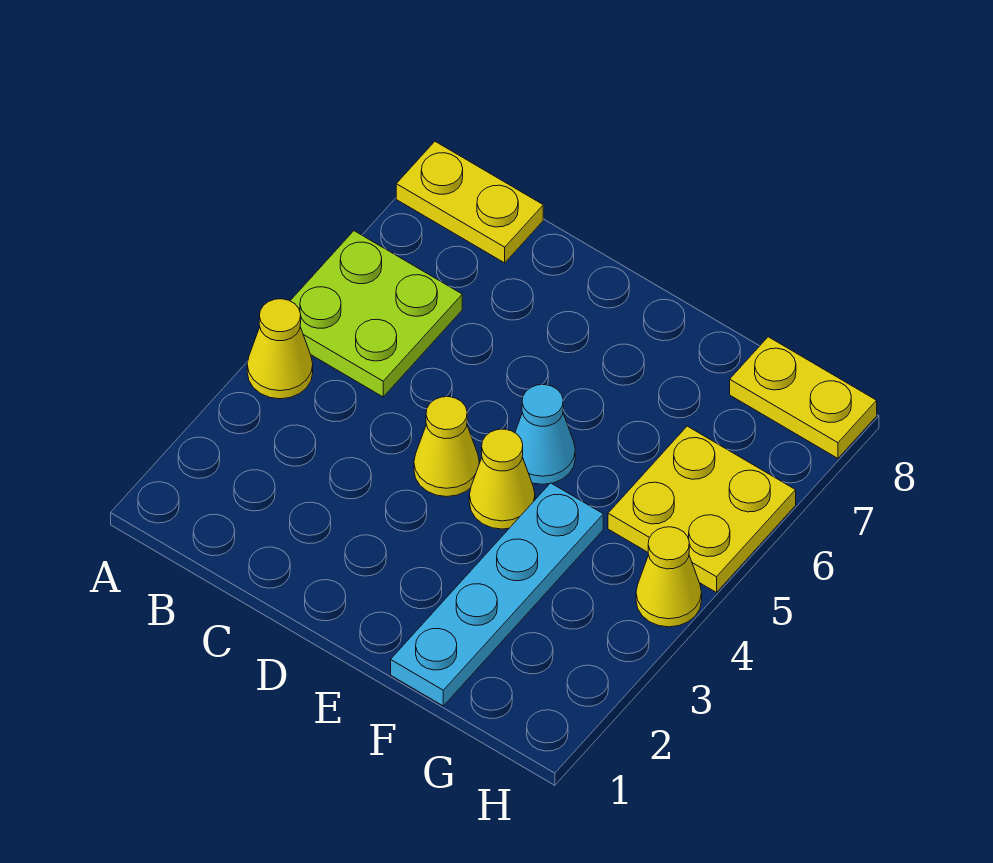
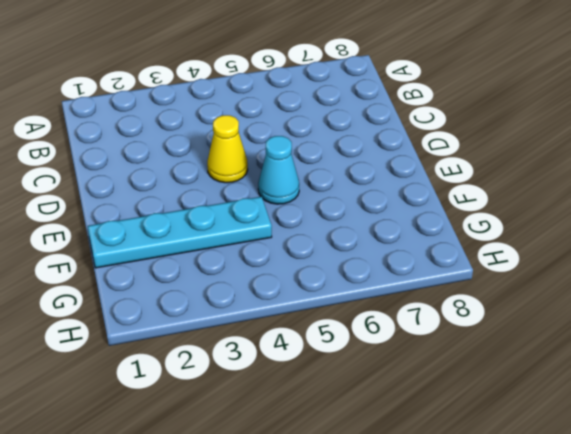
none -> yellow cone A4 level 1
none -> lime plate A5:B6 level 1

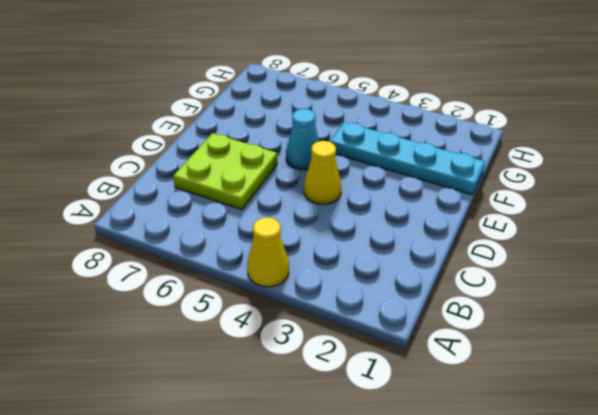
lime plate C6:D7 level 1 -> lime plate A5:B6 level 1
none -> yellow plate A8:B8 level 1
none -> yellow cone E4 level 1

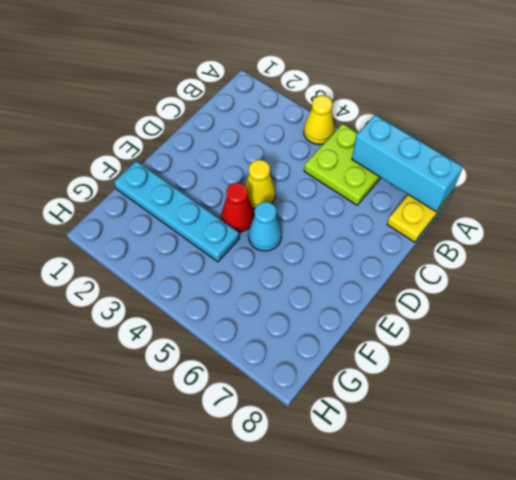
cyan brick A6:A8 level 2 -> none
red cone E4 level 1 -> yellow cone E4 level 1
none -> yellow plate G5:H6 level 1
none -> yellow plate G8:H8 level 1

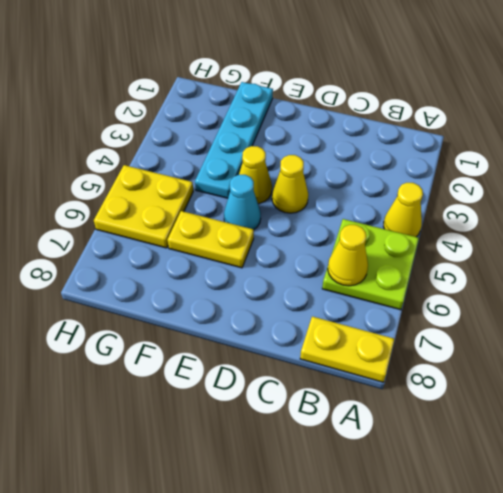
yellow cone B6 level 2 -> yellow cone H4 level 1
yellow plate E6:F6 level 1 -> yellow plate G8:H8 level 1

